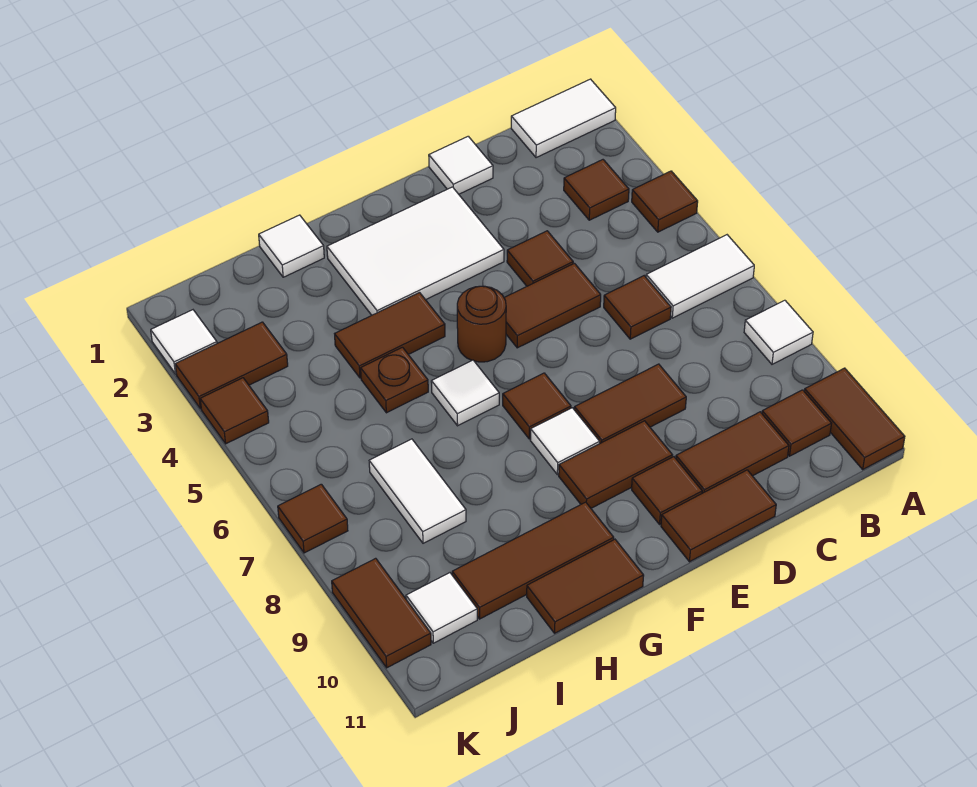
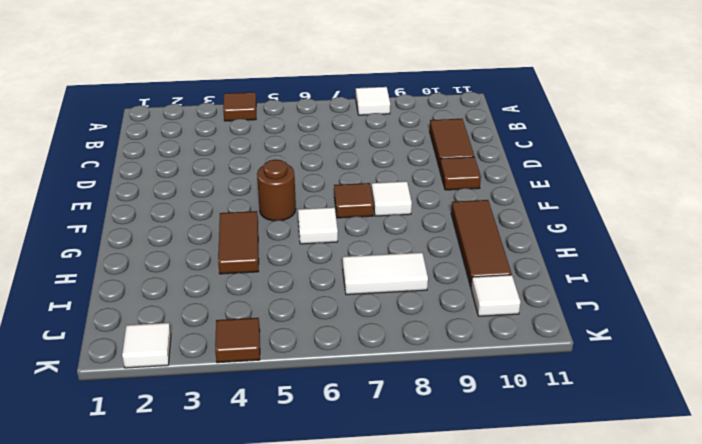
none -> white tile A1:B1 level 1
none -> white tile A6:B6 level 1
none -> brown tile A10:A11 level 1
none -> brown tile B3 level 1

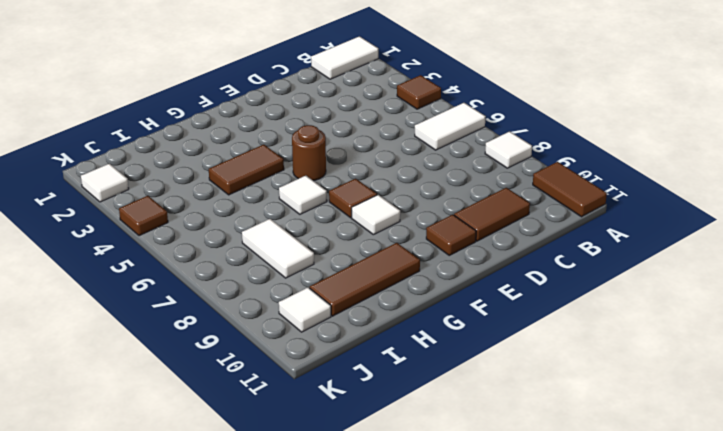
none -> brown tile B3 level 1
none -> brown tile B10 level 1
none -> brown tile C6 level 1
none -> white tile D1 level 1

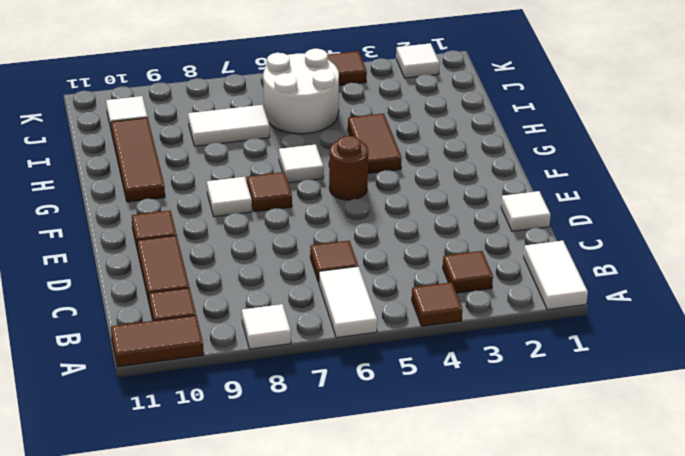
white round brick I5:J6 level 1 -> none
none -> brown tile D4 level 1
none -> brown tile D5:E5 level 1
none -> brown tile D8:E8 level 1
none -> brown tile D11:E11 level 1

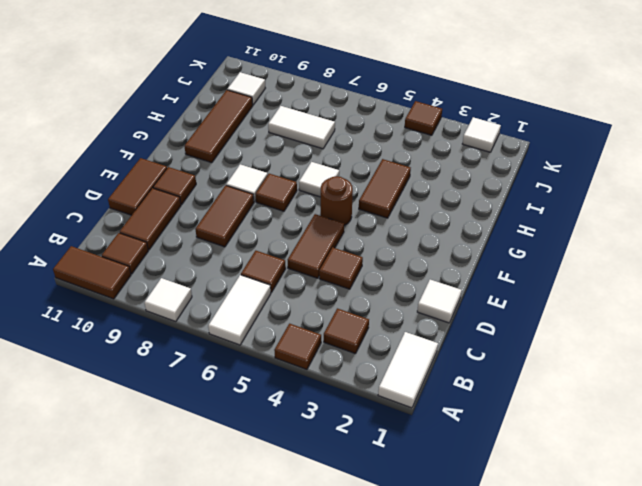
none -> white tile E2:G3 level 1
none -> brown tile E9:F9 level 1
none -> brown tile G11:H11 level 1
none -> white tile H1 level 1

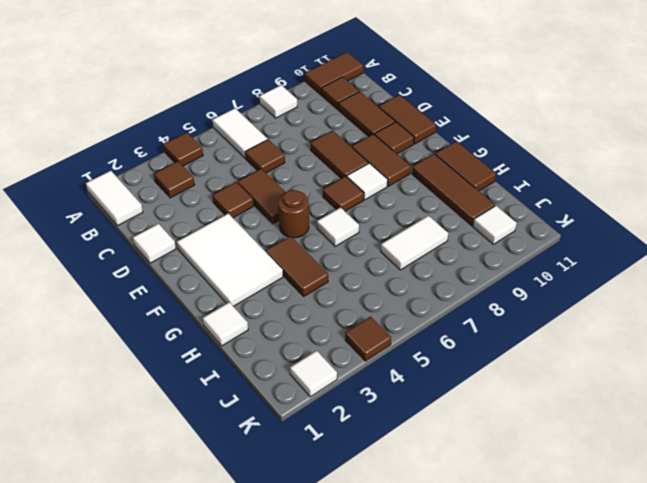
none -> brown plate H5 level 1
none -> brown tile J3:K3 level 1
none -> brown tile K7 level 1
none -> brown tile K9:K10 level 1

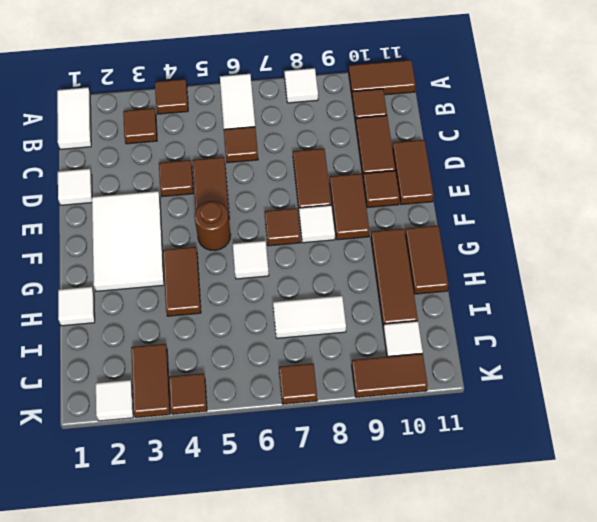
none -> brown plate H5 level 1

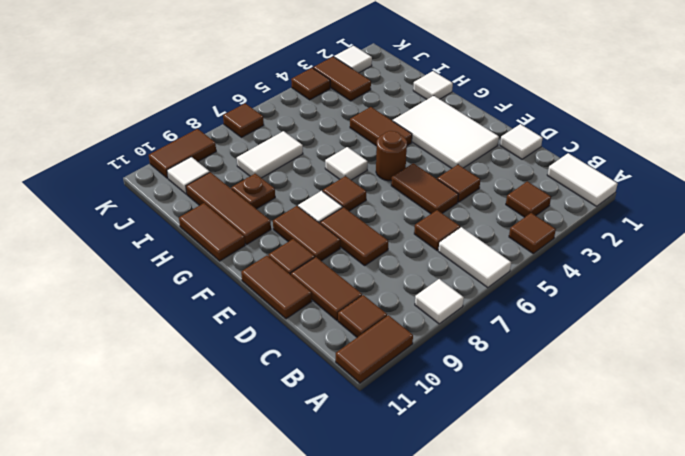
brown plate H9 level 1 -> brown plate H5 level 1

